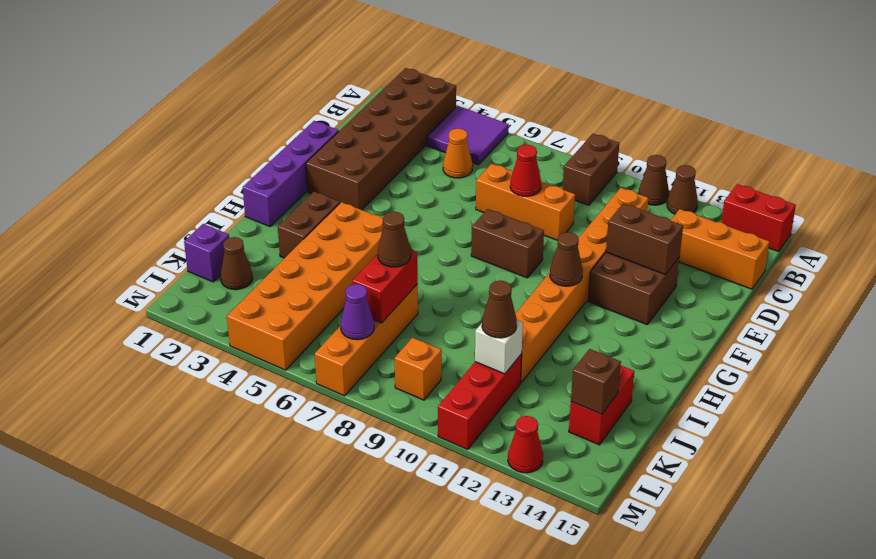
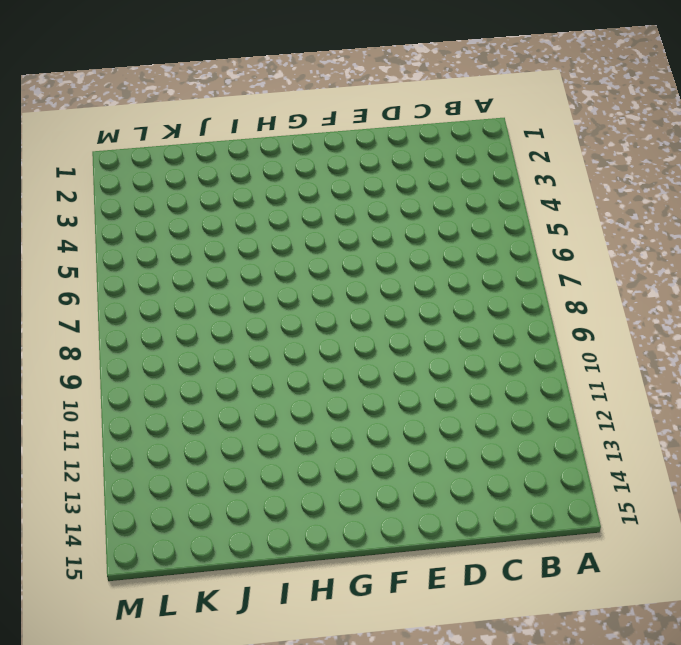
none -> brown brick A2:F3 level 1
none -> purple tile A4:B5 level 1
none -> brown brick A9:B9 level 1
none -> brown cone A11 level 1

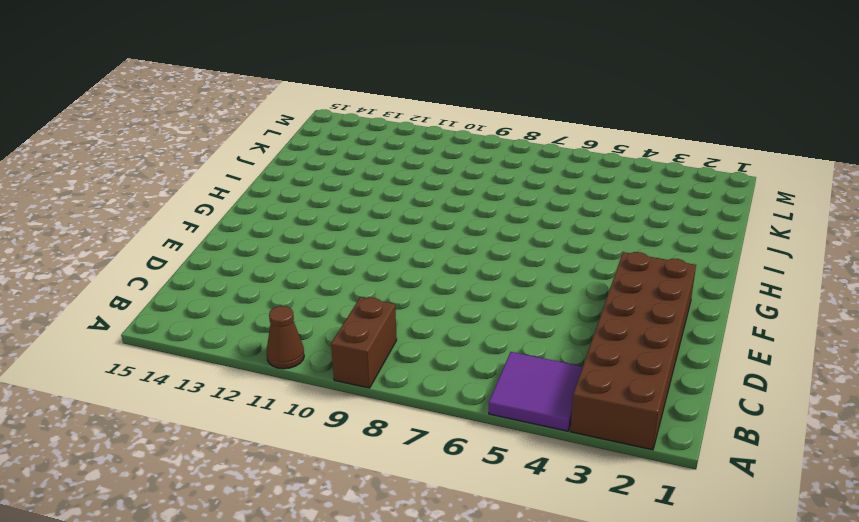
none -> brown cone A12 level 1
none -> red brick A14:A15 level 1
none -> orange cone C5 level 1
none -> orange brick C11:J11 level 1

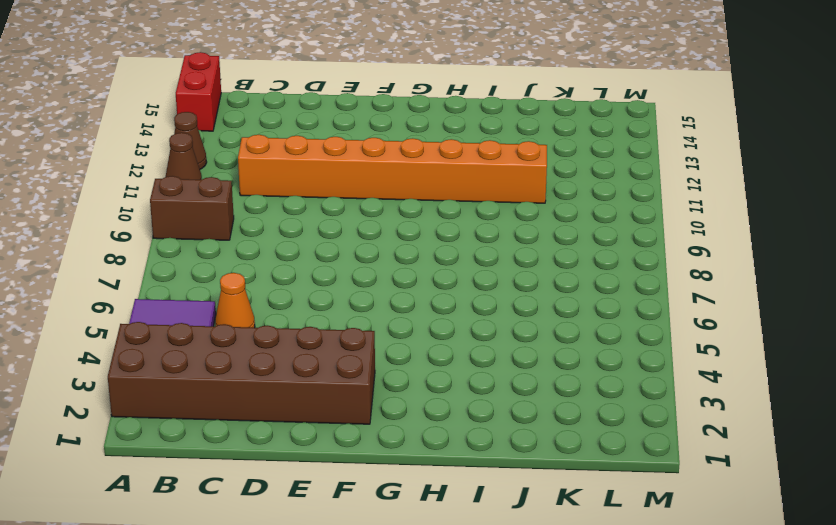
none -> orange brick C13:C15 level 1
none -> orange brick D7:D9 level 1
none -> purple brick E1:H1 level 1
none -> brown brick E12:F13 level 1

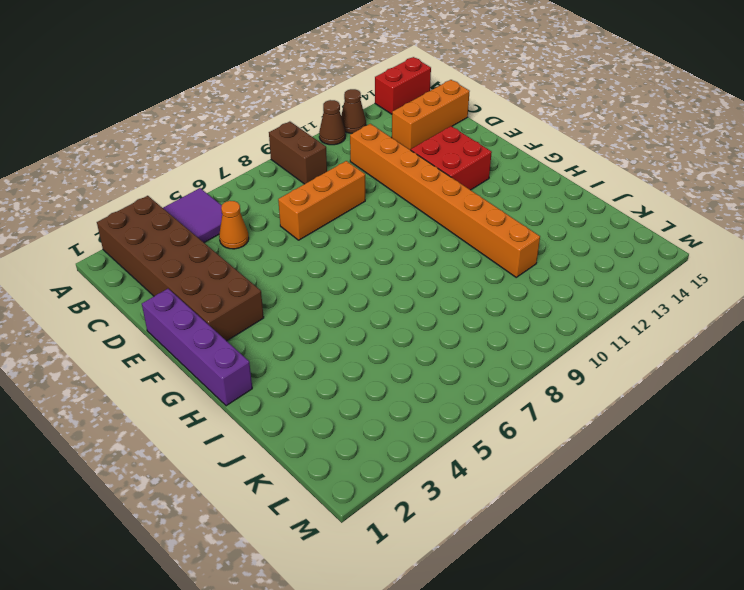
red brick E12:F13 level 1 -> brown brick E12:F13 level 1
none -> brown brick F8:F9 level 1
none -> brown brick H3:I3 level 1
none -> orange brick H4:M5 level 1
none -> orange brick J7:M7 level 1

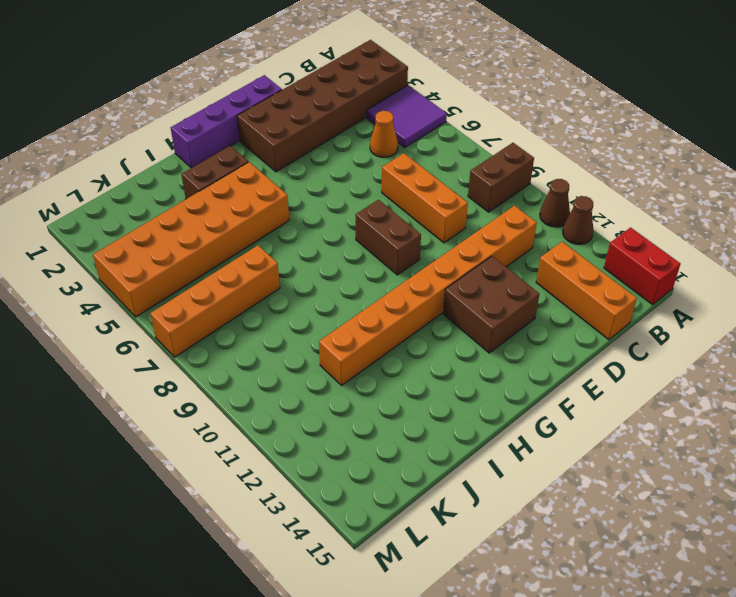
none -> red brick J14:K14 level 1
none -> purple brick K1 level 1
none -> brown cone K2 level 1
none -> red brick K11:M11 level 1

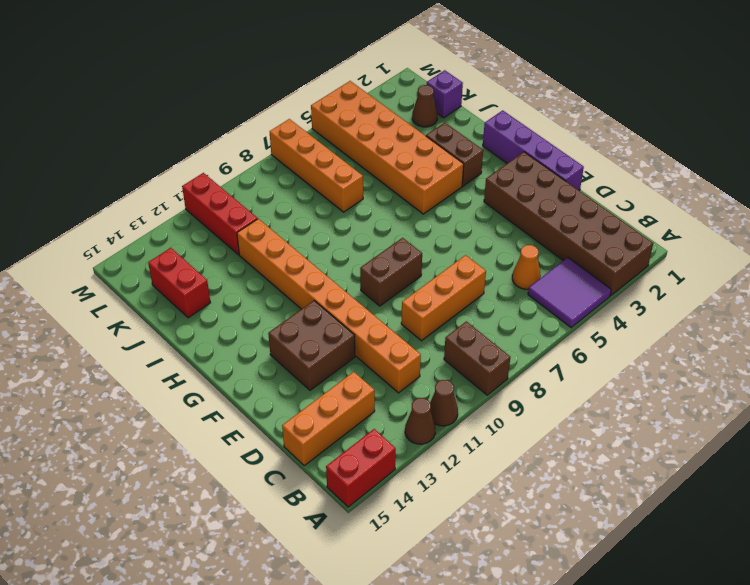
none -> orange brick L9 level 1
none -> red cone M13 level 1
none -> red cone D8 level 2
none -> brown brick E12:E13 level 2

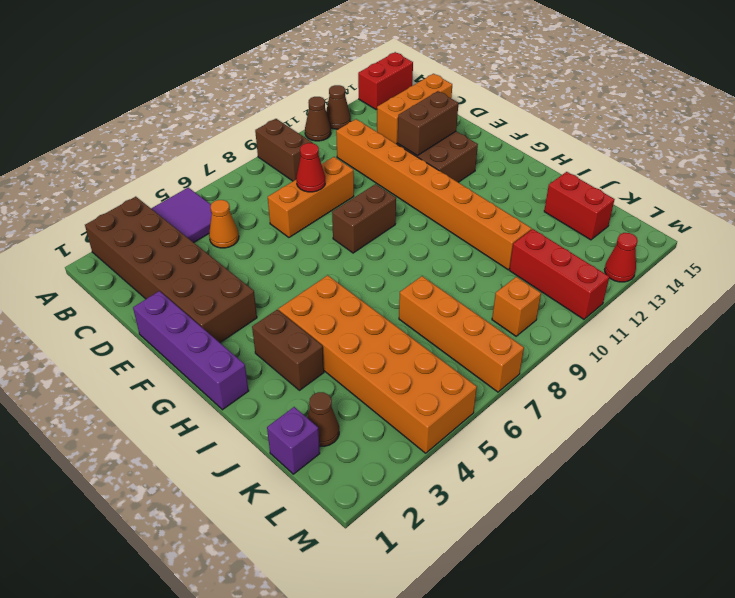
none -> brown cone G11 level 2
none -> red brick J7:K7 level 2
none -> white brick K11 level 2
none -> brown brick K14 level 2

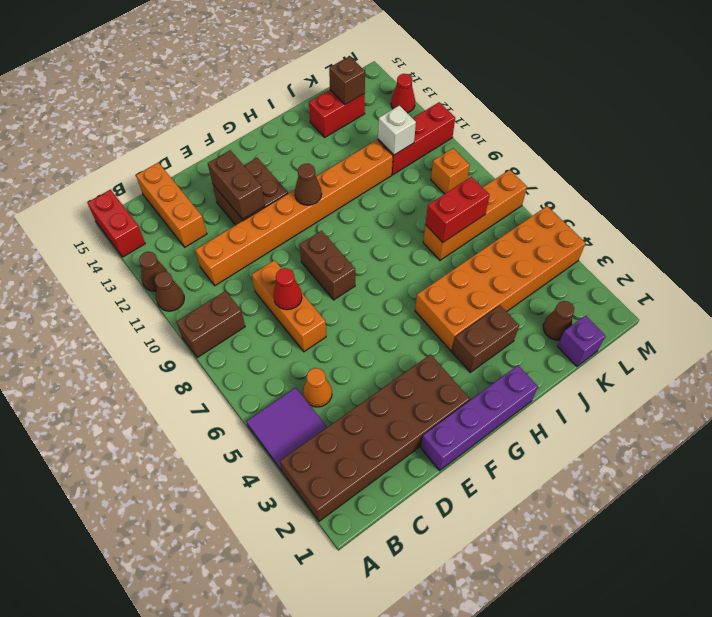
none -> purple cone L7 level 2
none -> brown cone J7 level 3
none -> brown cone K11 level 3

